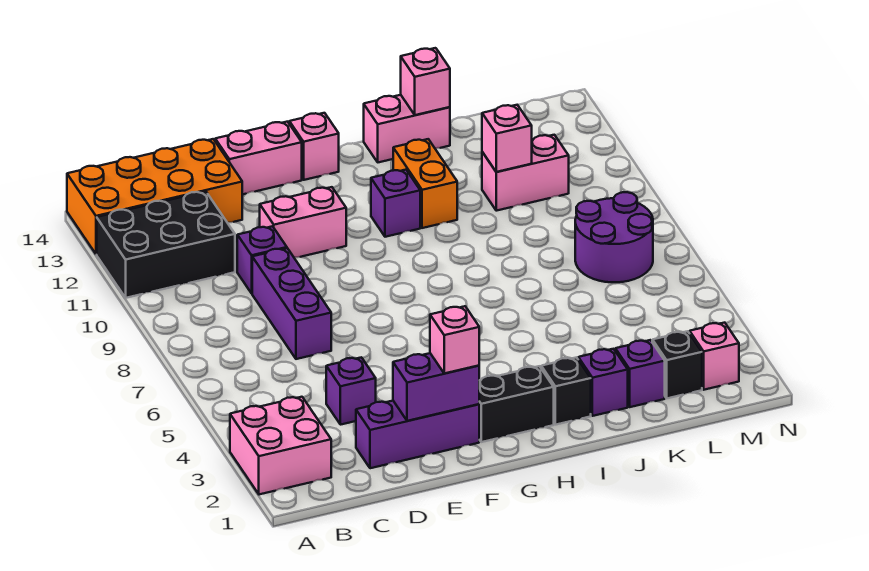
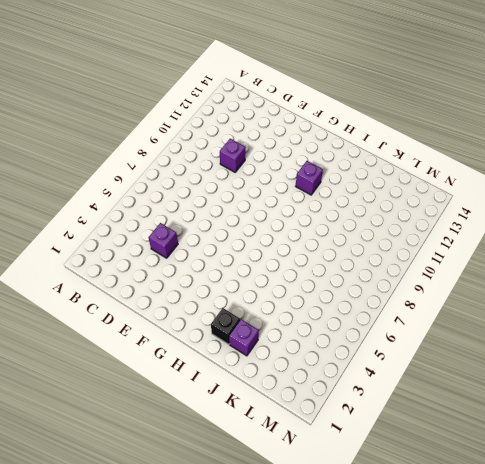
none -> pink brick A2:B3 level 1
none -> black brick A11:C12 level 1
none -> orange brick A13:D14 level 1

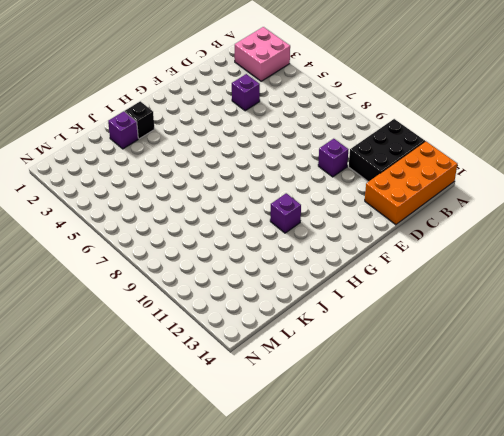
none -> purple brick D2:F2 level 1
none -> purple brick D7:D9 level 1
none -> pink brick E11:F11 level 1

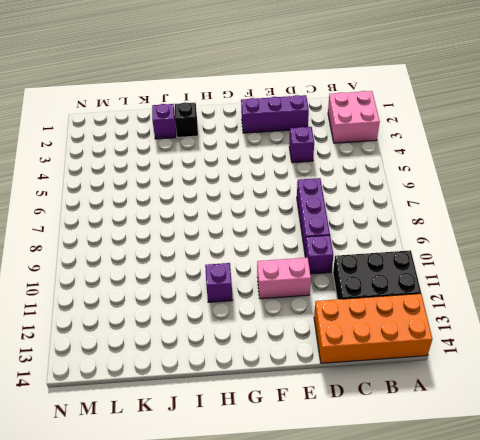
none -> pink brick E14:F14 level 1
none -> black brick G2:H2 level 1
none -> pink brick G14 level 1

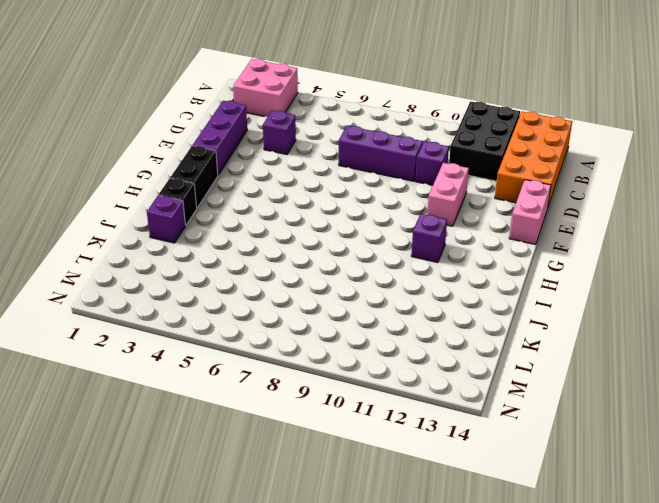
none -> pink brick G14 level 1
none -> orange brick I11:I12 level 1
none -> pink brick I14:J14 level 1

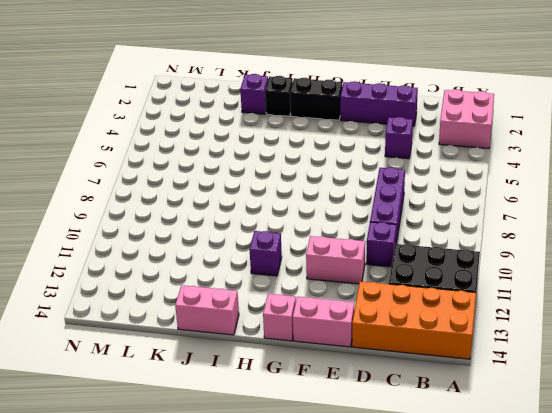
none -> orange brick I11:I12 level 1
none -> purple brick K2 level 1
none -> pink brick K11:L11 level 1

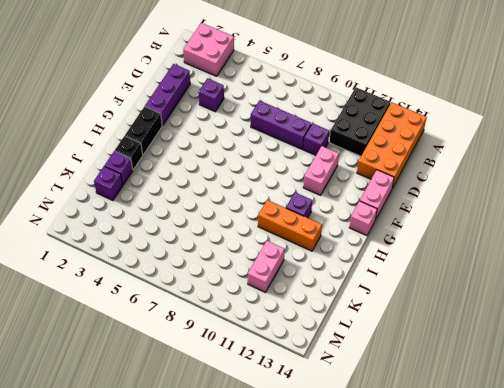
orange brick I10:I12 level 1 -> orange brick I11:I12 level 1
none -> pink brick I14:J14 level 1
none -> black brick L2 level 1
none -> purple round brick L7:M8 level 1

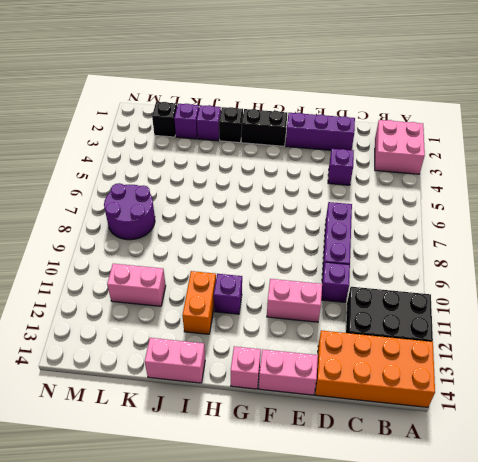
none -> pink brick M2 level 1
none -> purple brick E2:F2 level 2
none -> pink brick J14 level 2

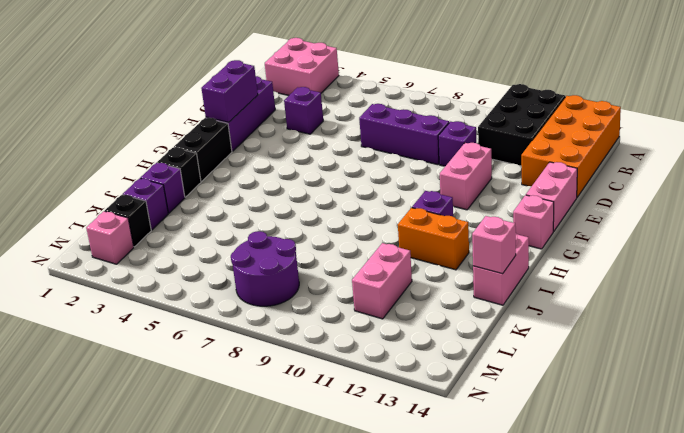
none -> pink brick K11 level 2
none -> pink brick F2 level 3

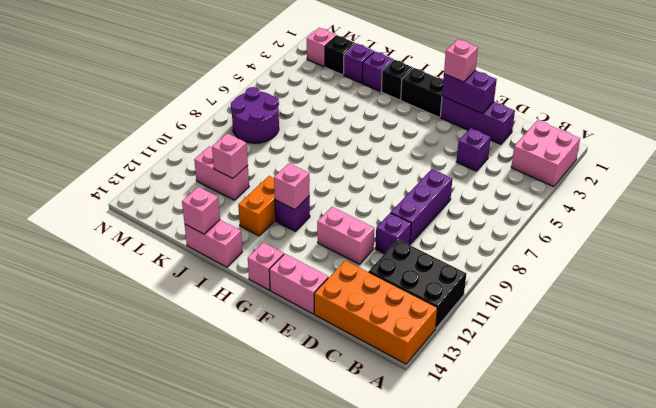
pink brick H11 level 2 -> none

